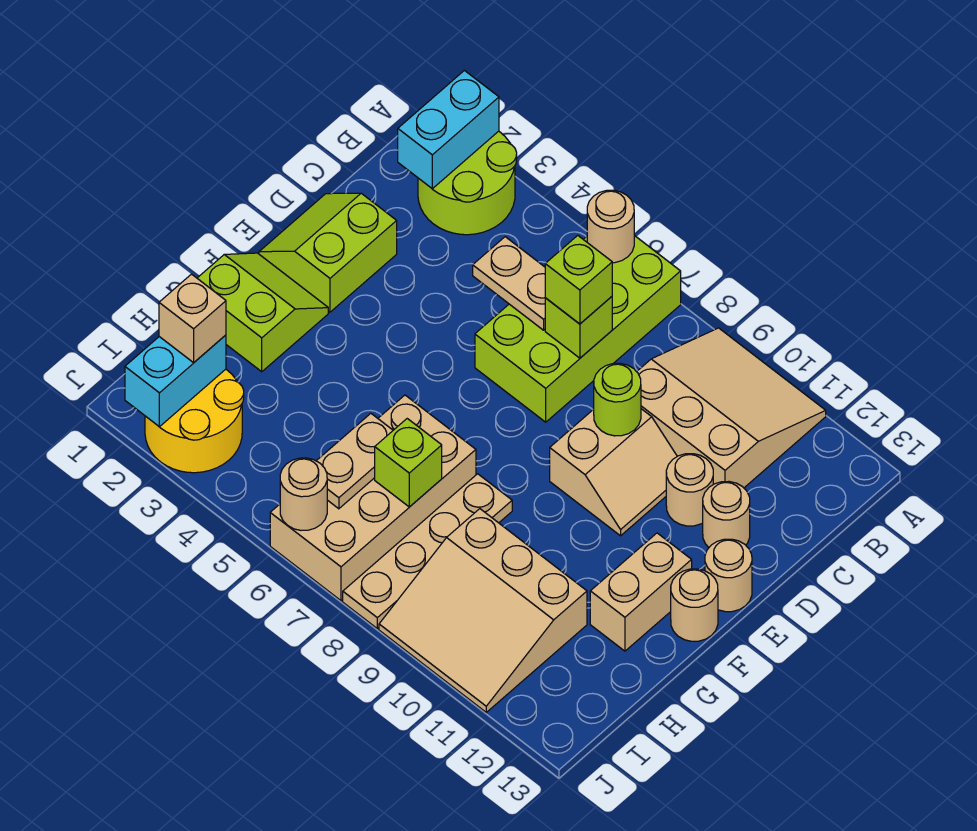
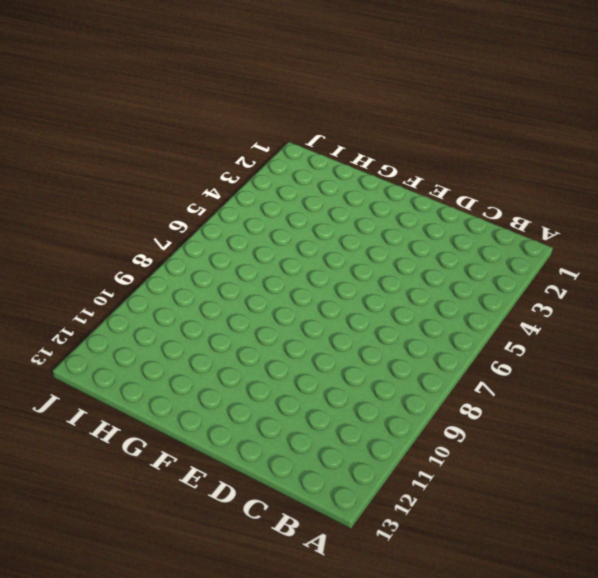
none -> lime round brick A2:B3 level 1
none -> lime brick A6:D7 level 1
none -> tan slope A9:C11 level 1 top C

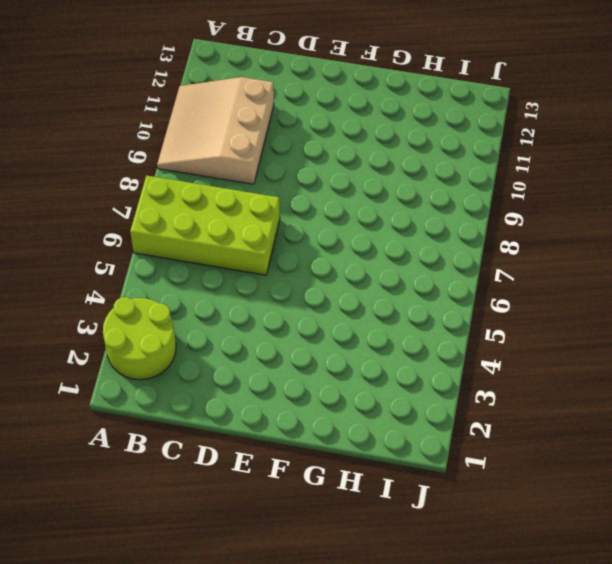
none -> lime slope D1:E2 level 1 top 2
none -> tan slope D9:E10 level 1 top 9
none -> tan round brick D11 level 1

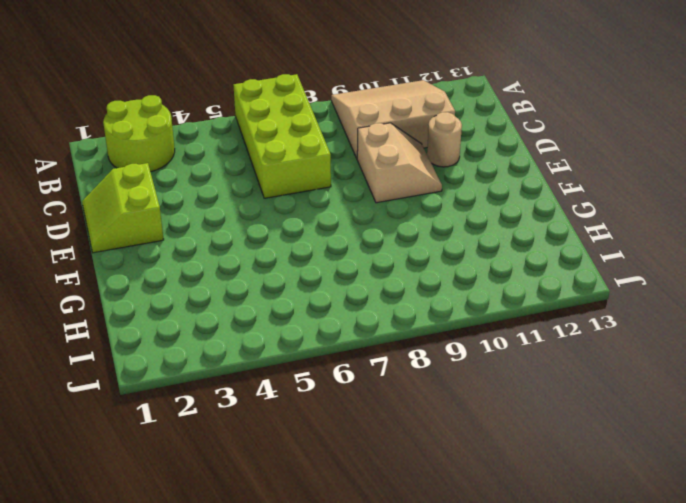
none -> tan round brick D12 level 1
none -> tan round brick E13 level 1
none -> lime slope F1:G2 level 1 top G

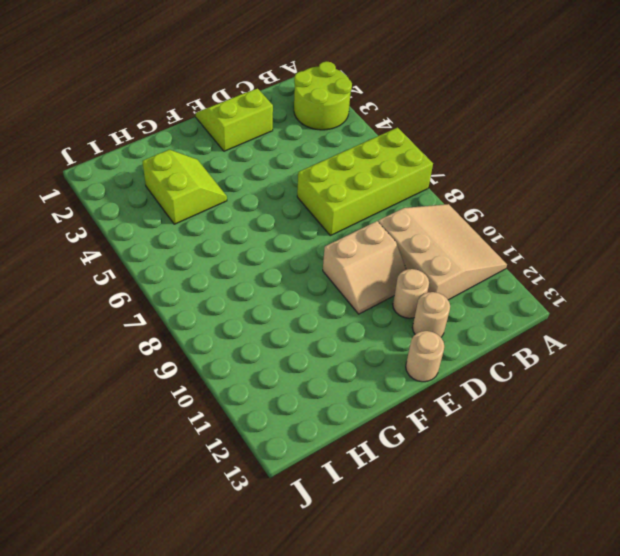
lime slope G3:H4 level 1 top H -> lime slope F1:G2 level 1 top G
none -> tan brick F12:G12 level 1
none -> tan round brick F13 level 1
none -> tan brick G6:J7 level 1

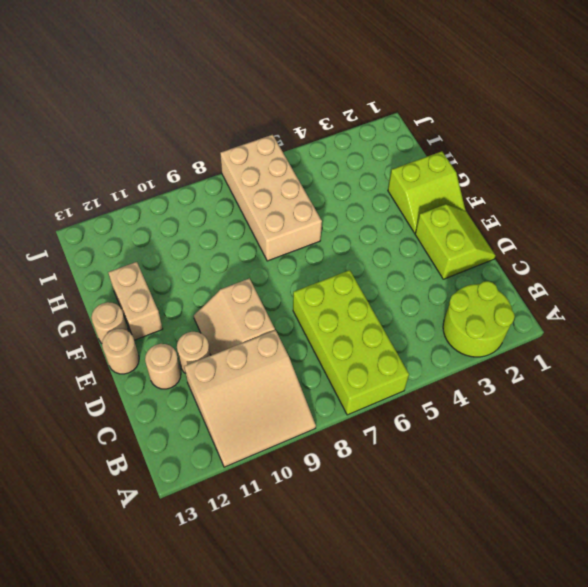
none -> tan plate G8:J8 level 1
none -> tan slope H9:J11 level 1 top H
none -> yellow round brick I2:J3 level 1

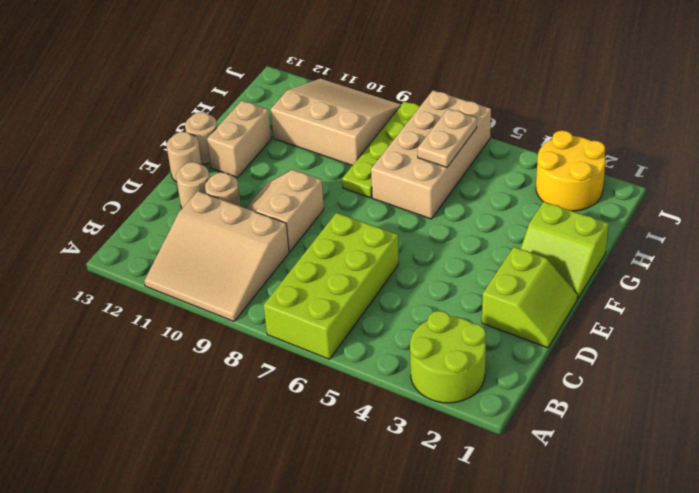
lime plate G8:J8 level 1 -> tan plate G8:J8 level 1
none -> cyan brick A2:B2 level 2
none -> tan round brick A6 level 2
none -> tan plate C5:C6 level 2

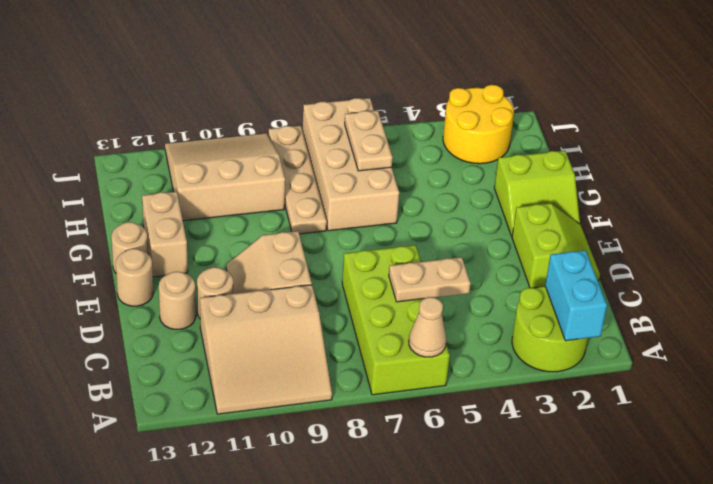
tan cone A6 level 2 -> tan round brick A6 level 2
none -> lime brick C7 level 2
none -> lime round brick D9 level 2
none -> lime brick H7 level 2

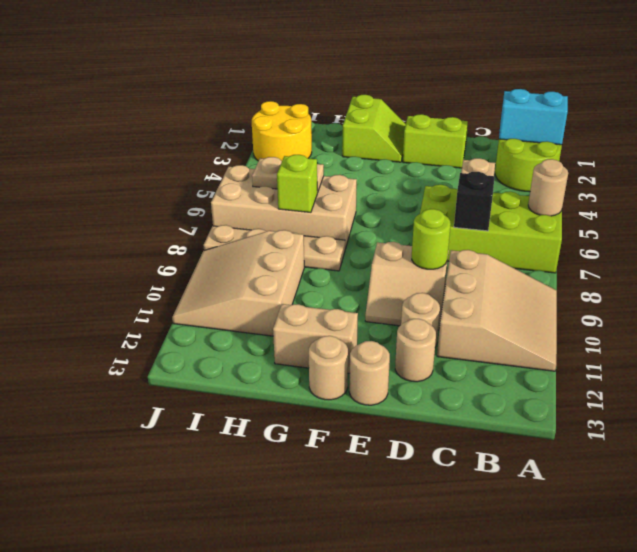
black brick C7 level 2 -> lime brick C7 level 2
none -> cyan brick I2:J2 level 2
none -> tan round brick J6 level 2
none -> lime brick C7 level 3

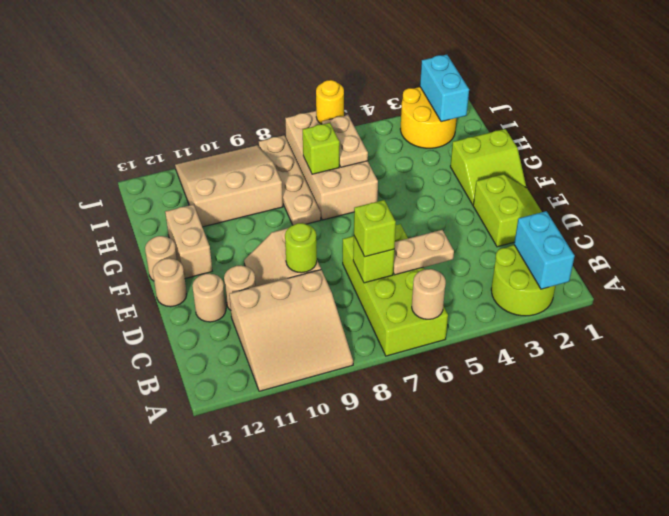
yellow round brick J6 level 2 -> tan round brick J6 level 2
none -> tan brick I2 level 3

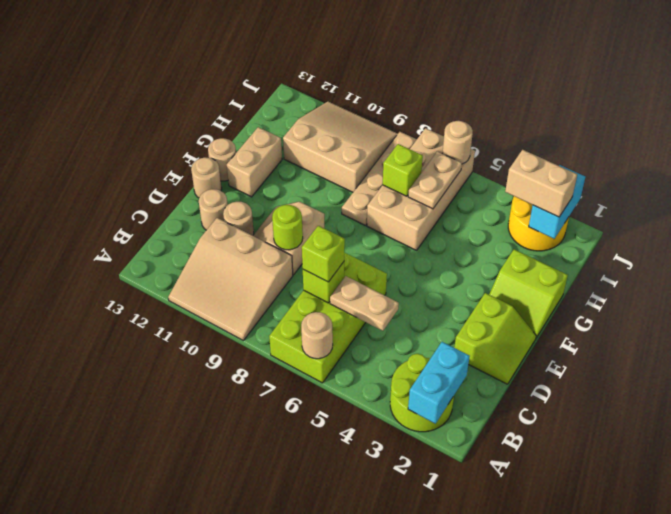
tan brick I2:I3 level 3 -> tan brick I2 level 3

